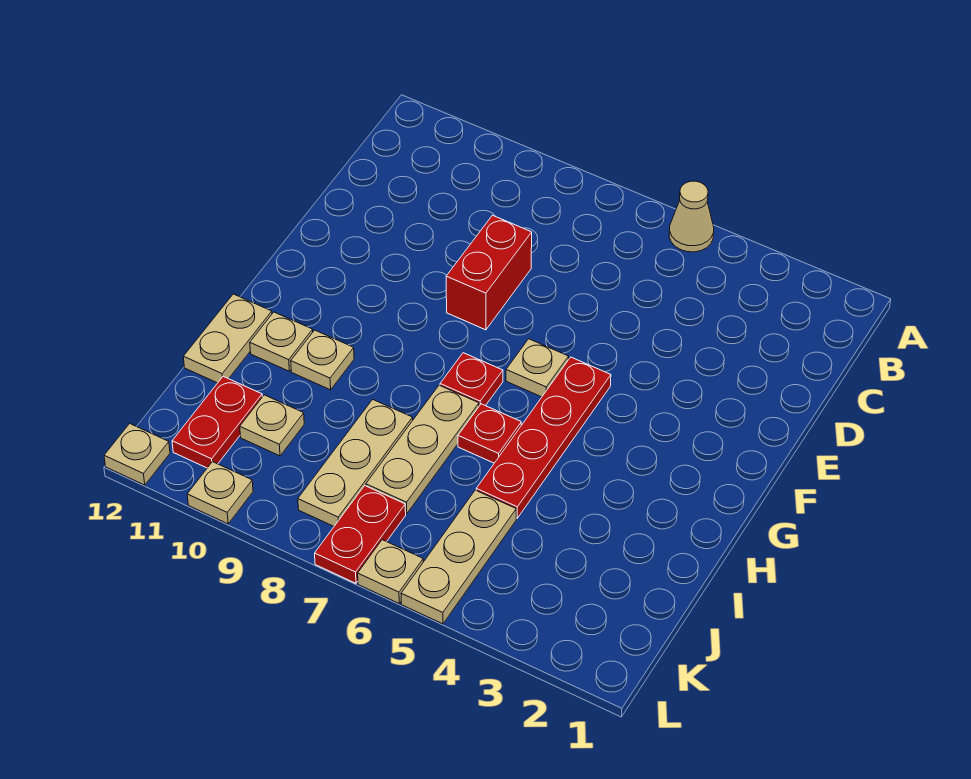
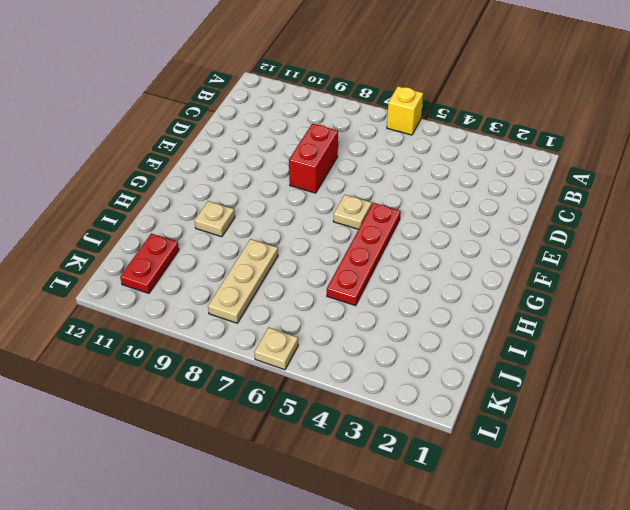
yellow brick A6 level 1 -> none
none -> tan cone A5 level 1
none -> red plate G7 level 1
none -> red plate H6 level 1

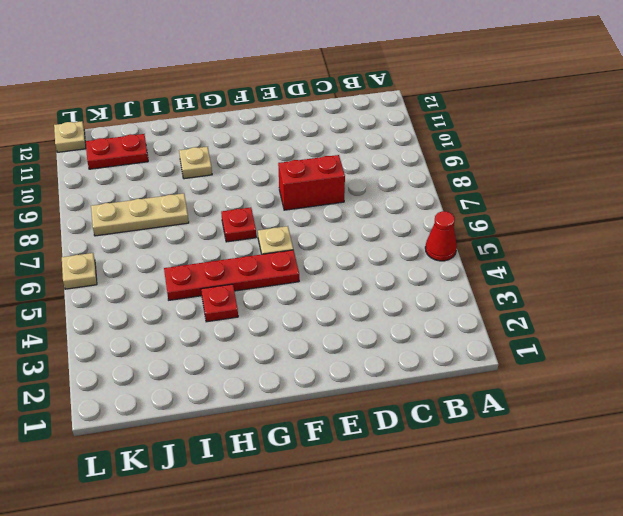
red cone A5 level 1 -> tan cone A5 level 1
red plate H4 level 1 -> red plate H6 level 1
none -> tan plate H7:J7 level 1
none -> tan plate H11 level 1
none -> tan plate H12:I12 level 1

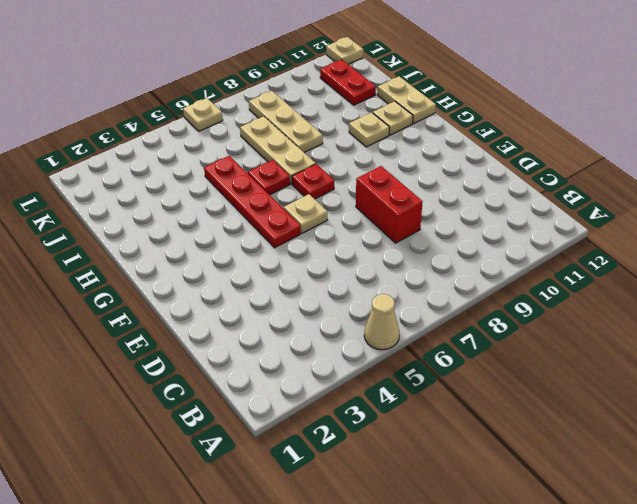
none -> tan plate J5:L5 level 1
none -> tan plate J10 level 1
none -> red plate K7:L7 level 1

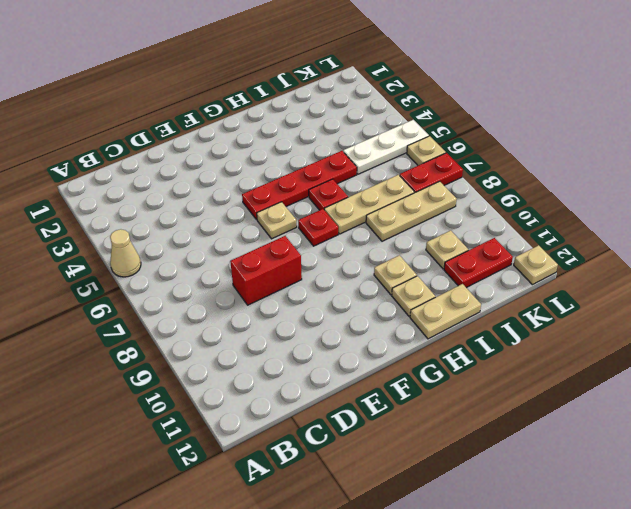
white plate J5:L5 level 1 -> tan plate J5:L5 level 1
none -> tan plate L10 level 1

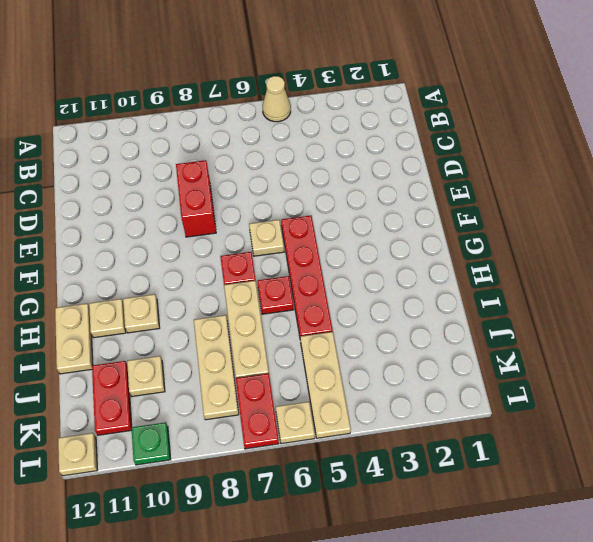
green plate L10 level 1 -> tan plate L10 level 1

